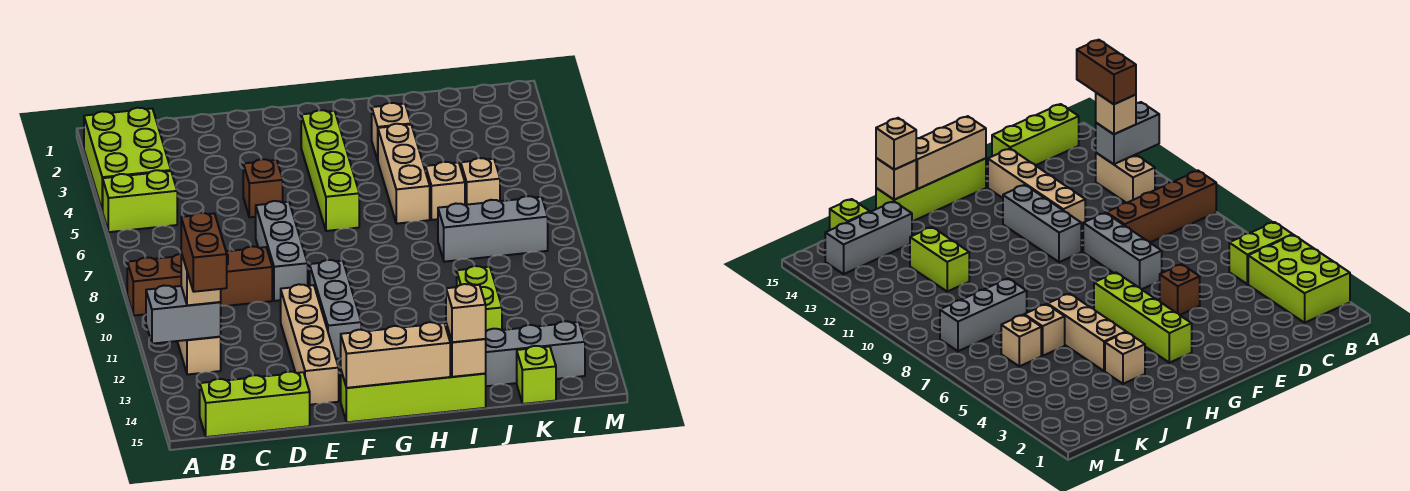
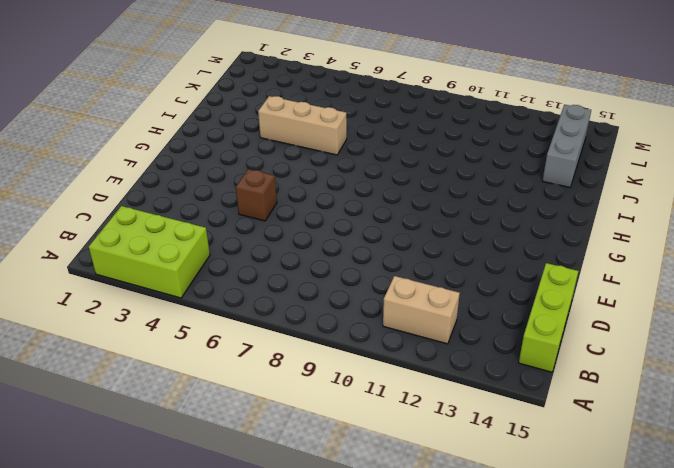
none -> lime brick A5:B5 level 1
none -> brown brick A9:D9 level 1
none -> grey brick E7:E9 level 1

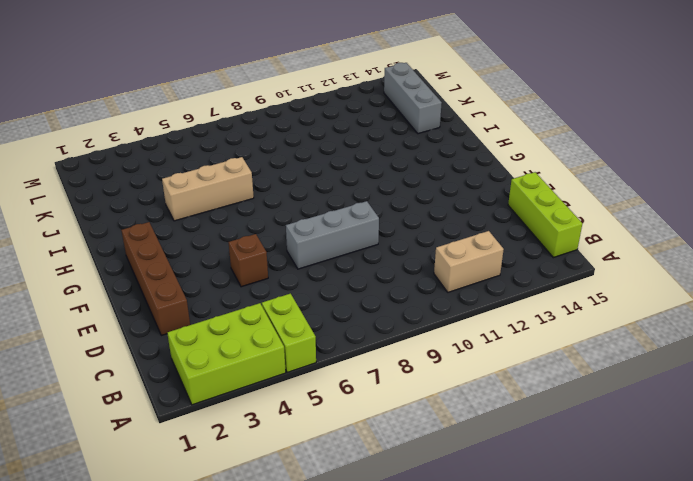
brown brick D2:G2 level 1 -> brown brick A9:D9 level 1
none -> tan brick E11:E14 level 1
none -> grey brick F10:F12 level 1
none -> lime brick F15:I15 level 1

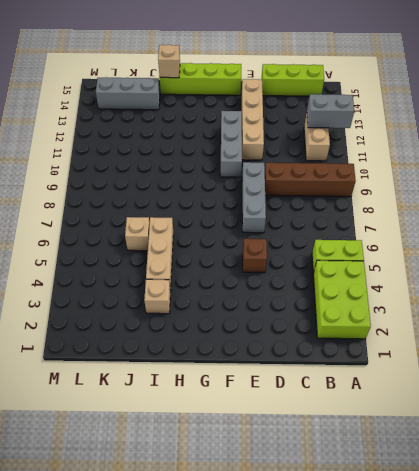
none -> lime brick G3:G6 level 1
none -> grey brick J8:L8 level 1
none -> lime brick J11:J12 level 1

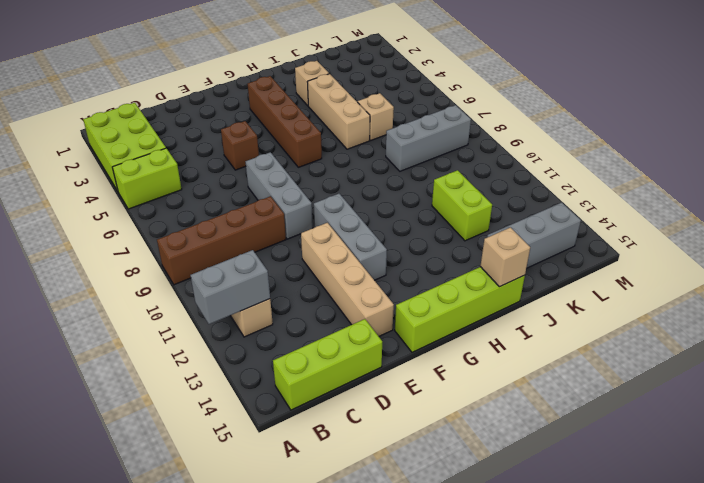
brown brick G3:G6 level 1 -> lime brick G3:G6 level 1
none -> tan brick K6 level 1
none -> lime brick K15 level 1
none -> tan brick F15:H15 level 2

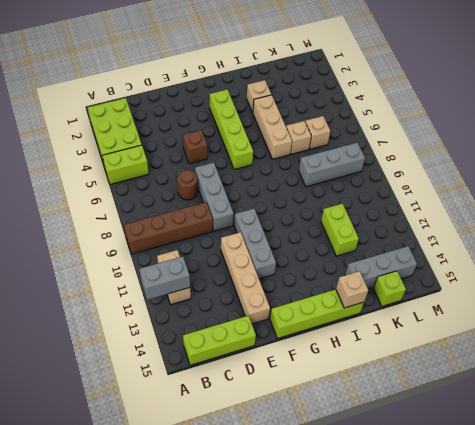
brown round brick D7 level 1 -> none
none -> tan brick F15:H15 level 2
none -> tan brick B12 level 3
none -> tan brick I15 level 3

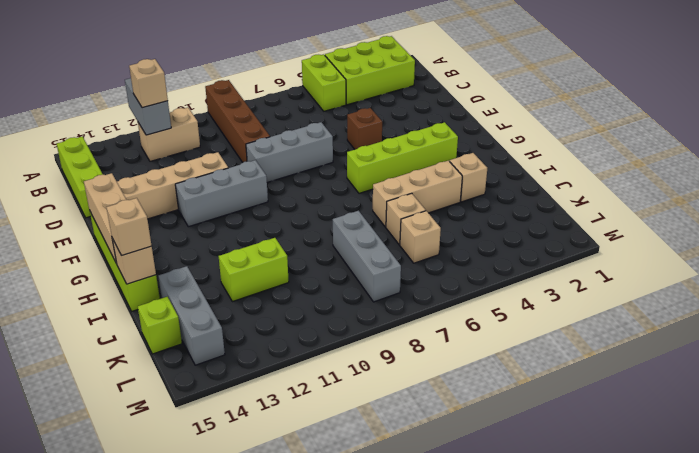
none -> brown brick B12:B13 level 4

